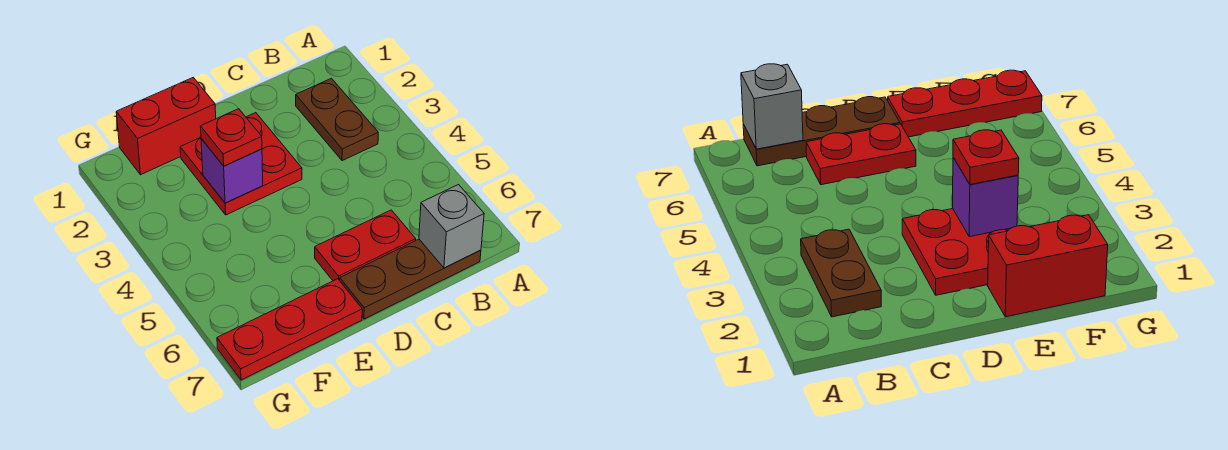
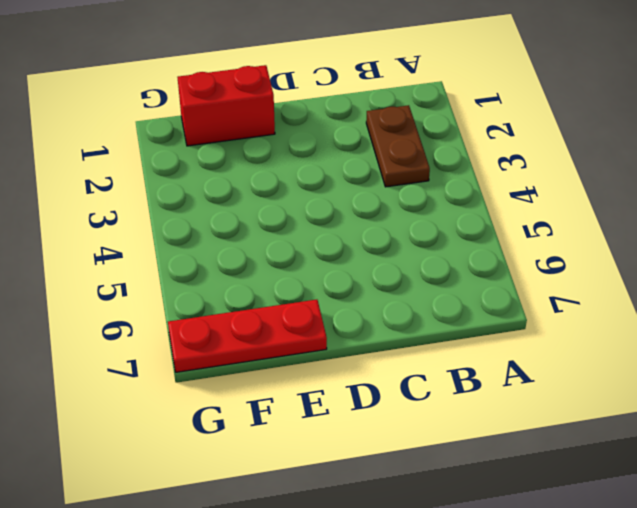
none -> brown plate B7:D7 level 1
none -> red plate C6:D6 level 1

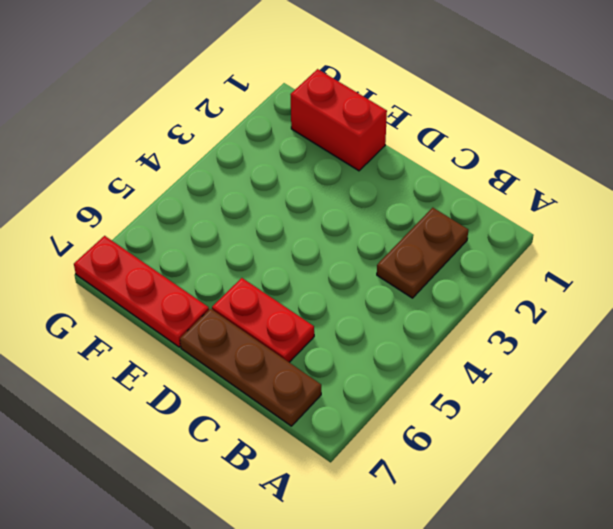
none -> red plate D2:E3 level 1
none -> grey brick B7 level 2

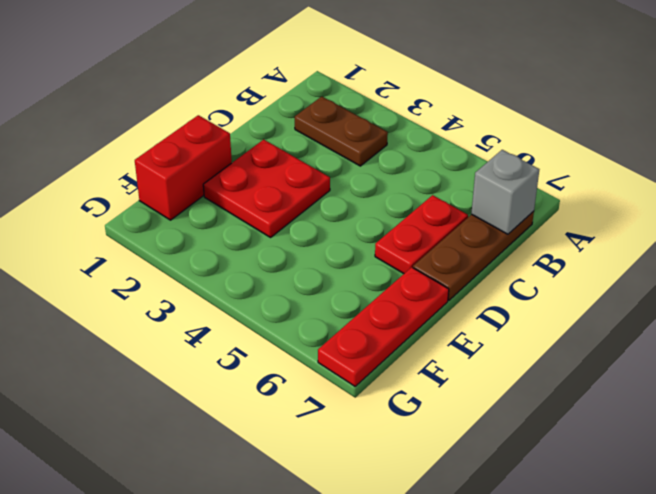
none -> purple brick E3 level 2
none -> red plate E3 level 3

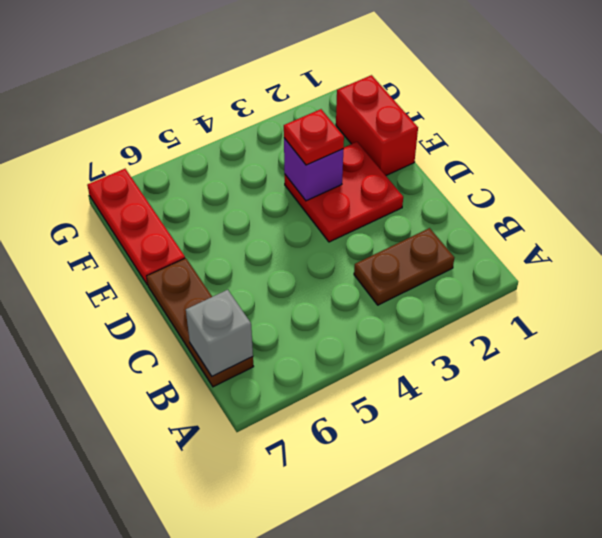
none -> red plate C6:D6 level 1

